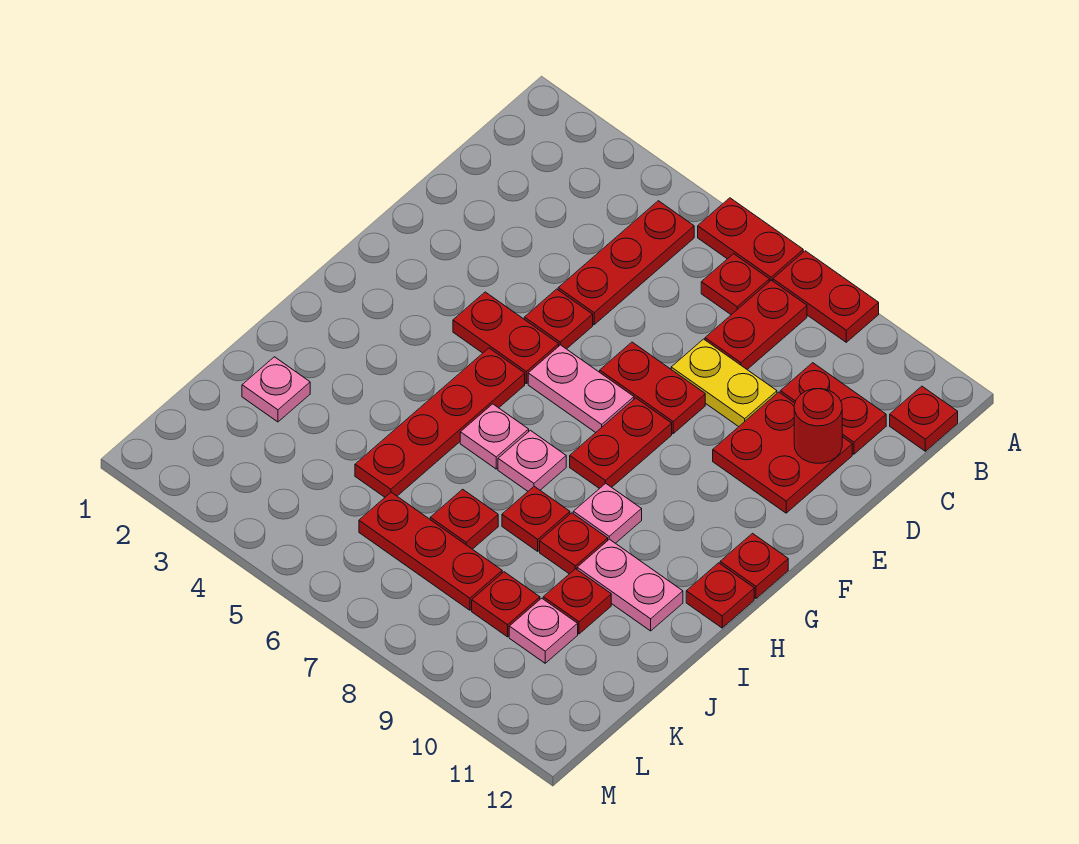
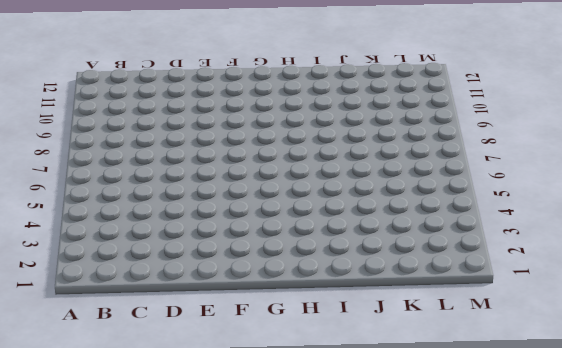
none -> red plate A6:A7 level 1
none -> red plate A8:A9 level 1
none -> red plate B5:D5 level 1
none -> red plate B7 level 1

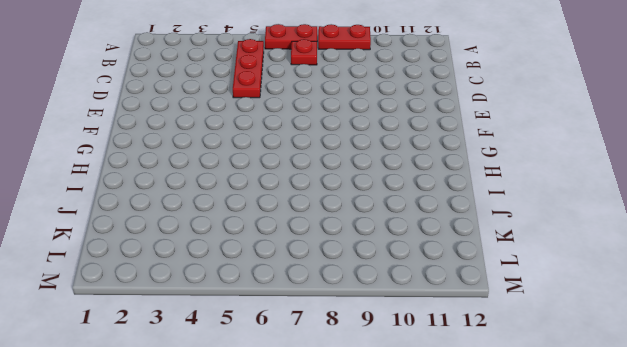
none -> red plate B8:C8 level 1
none -> red plate B12 level 1
none -> red plate C10:C11 level 1
none -> yellow plate D8:D9 level 1

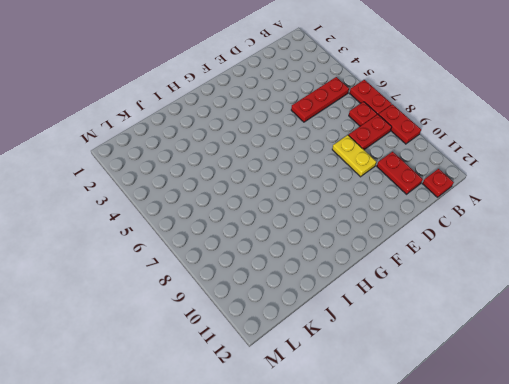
none -> red plate D10:E11 level 1
none -> red plate E5 level 1
none -> red plate E7:E8 level 1
none -> red plate F4:F5 level 1

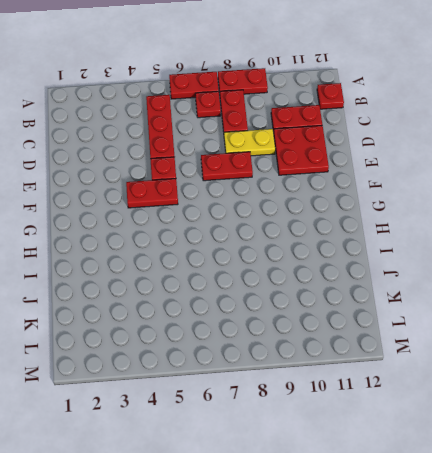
none -> pink plate F6:F7 level 1
none -> red plate F8:G8 level 1
none -> red plate G5:J5 level 1
none -> red plate G12 level 1

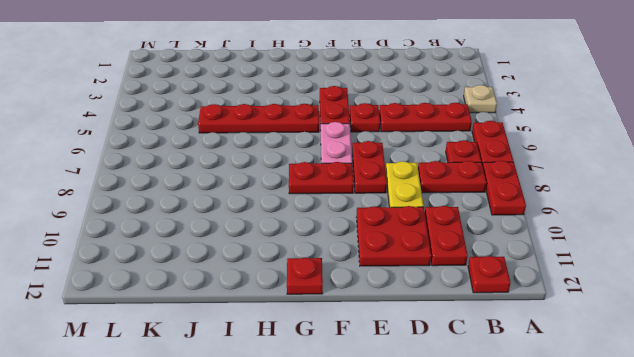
tan plate A4 level 1 -> none
none -> pink plate H6 level 1
none -> pink plate H7 level 1
none -> pink plate H9 level 1
none -> red plate H12 level 1

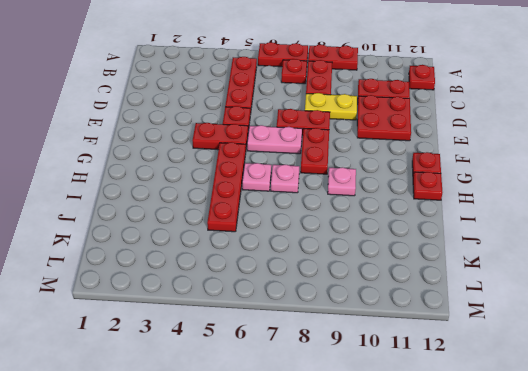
none -> red plate I8 level 1
none -> red plate I9 level 1
none -> pink plate I10:I11 level 1
none -> pink plate J2 level 1

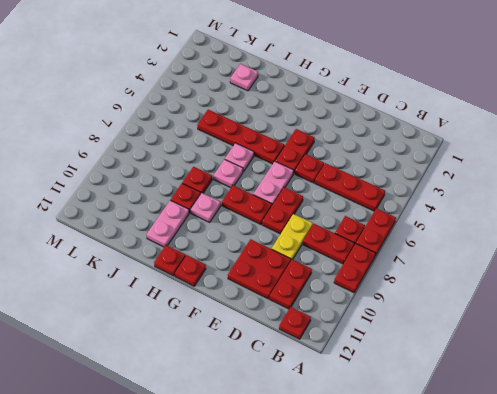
none -> red plate J7 level 1
none -> red plate J10 level 1
none -> red plate K6:K8 level 1
none -> red plate K9 level 1

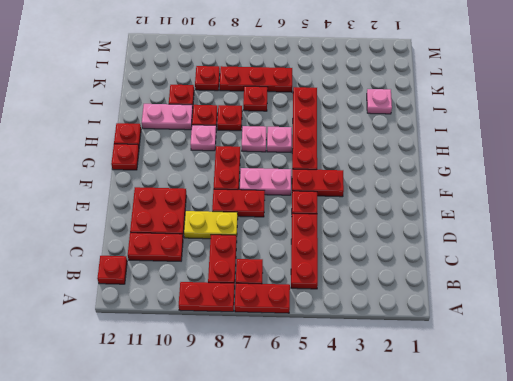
none -> pink plate K10 level 1
none -> red round brick D11 level 2

